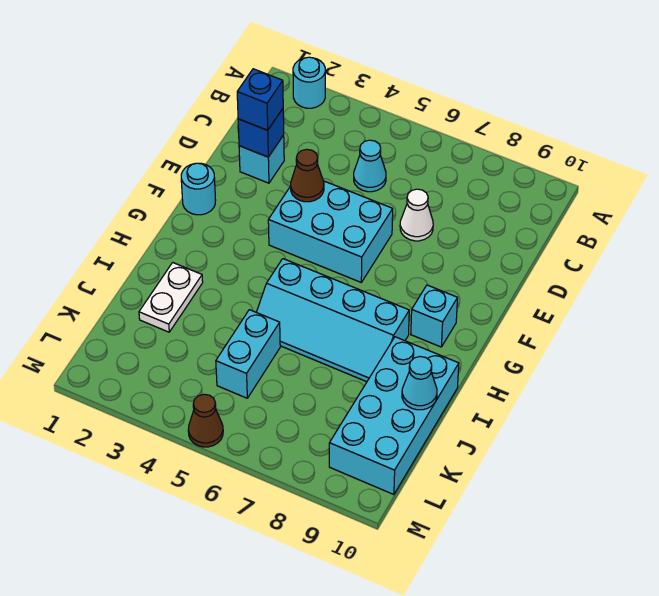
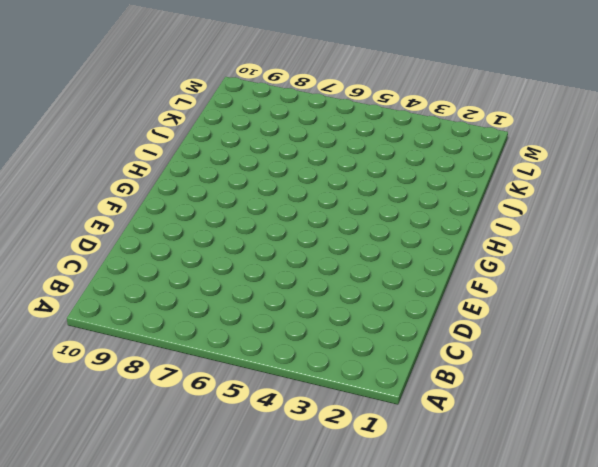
none -> cyan round brick A2 level 1
none -> cyan cone C5 level 1
none -> cyan brick D2 level 1

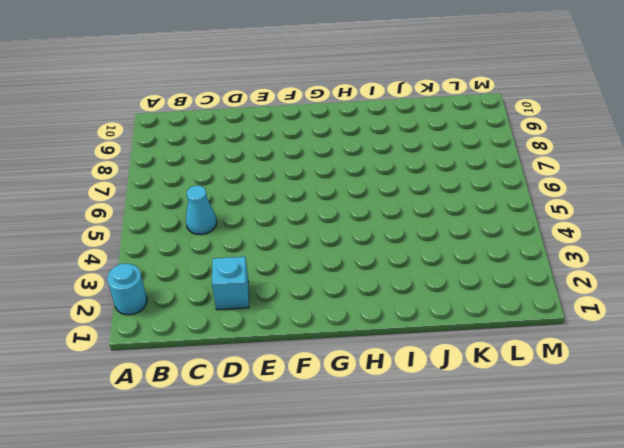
none -> white cone D7 level 1
none -> cyan brick E4:F6 level 1
none -> cyan round brick F1 level 1

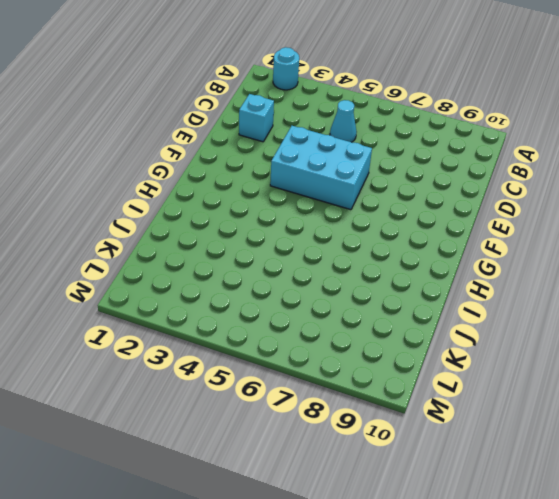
none -> white cone D7 level 1
none -> cyan round brick F1 level 1
none -> cyan brick G9 level 1

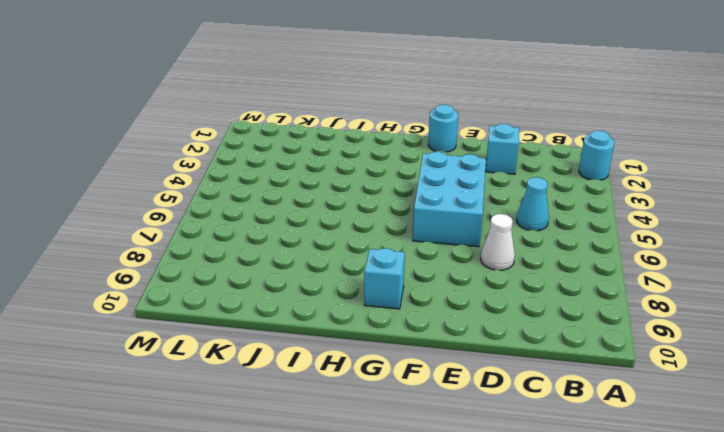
none -> cyan slope H5:I8 level 1 top H
none -> white plate I2:J2 level 1
none -> cyan brick I9:L10 level 1

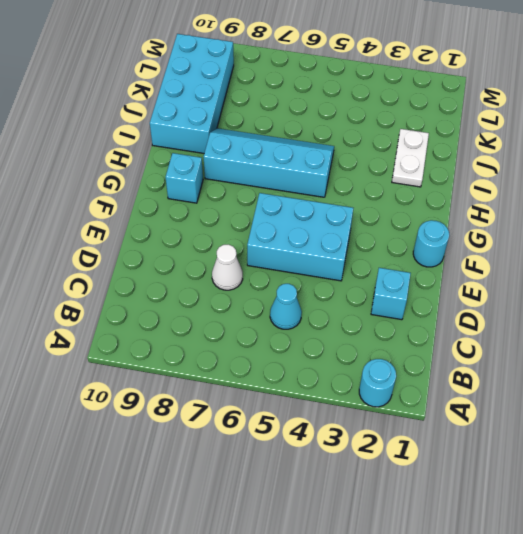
none -> cyan brick J5:K5 level 1
none -> brown cone M5 level 1
none -> blue brick D2 level 2

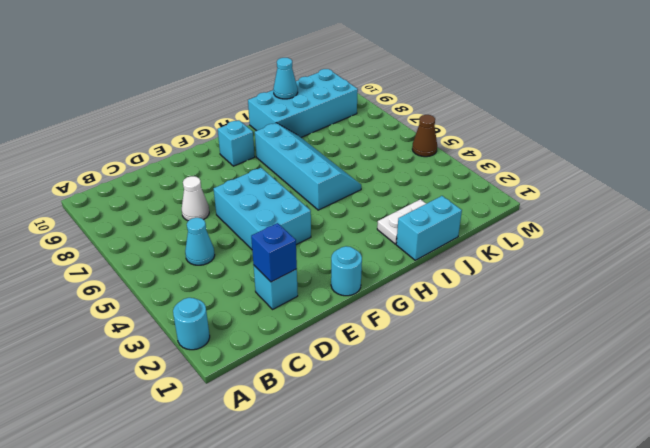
cyan brick I1:J1 level 1 -> cyan brick J5:K5 level 1
none -> brown cone E4 level 2
none -> blue brick D2 level 3

